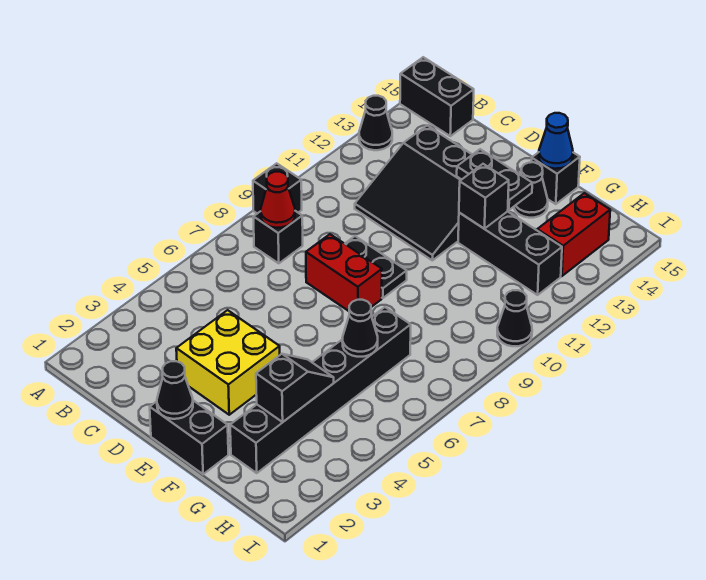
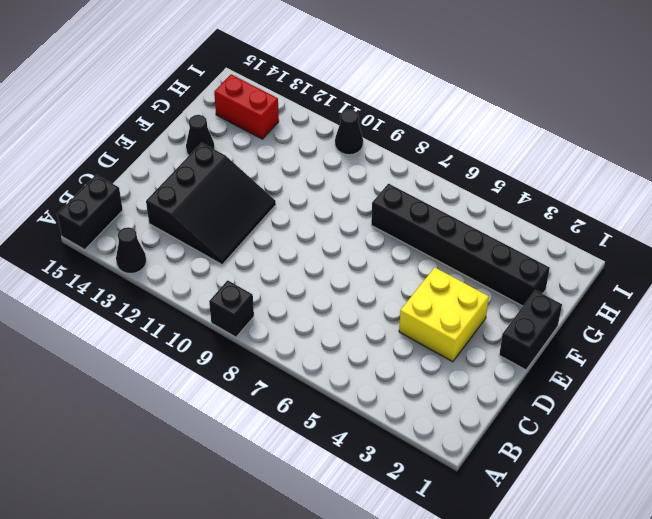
none -> black brick B8 level 1
none -> red brick D8:E8 level 1
none -> black plate D9:E9 level 1

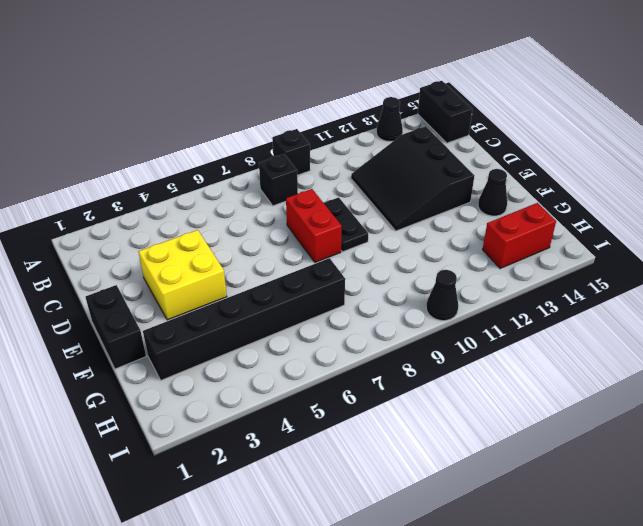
none -> black brick F12:H12 level 1
none -> black brick F15 level 1
none -> red cone B8 level 2

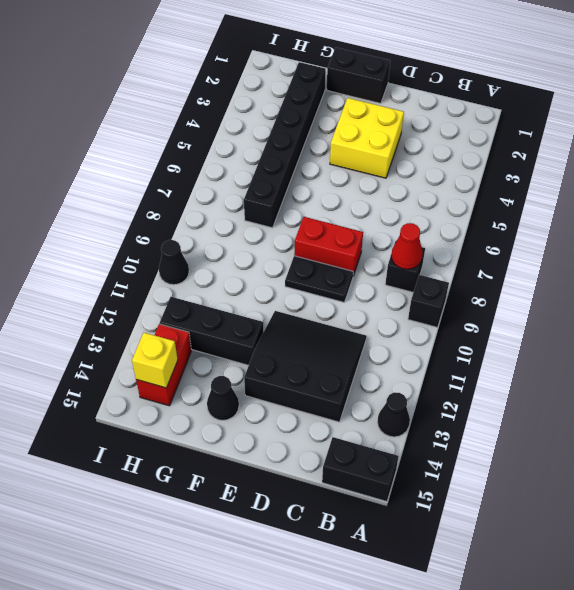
yellow brick H14 level 2 -> none
none -> black brick F15 level 1
none -> black cone E1 level 2
none -> black plate E13:F13 level 2

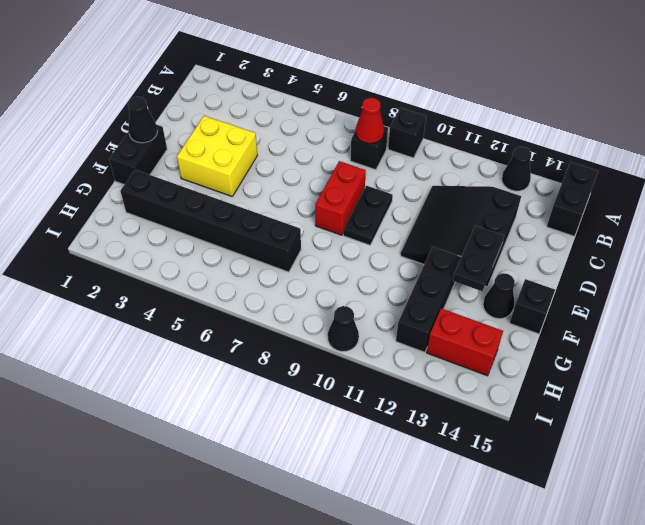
none -> black brick F12 level 2
none -> blue cone F15 level 2
none -> black slope G3:G4 level 2 top 3

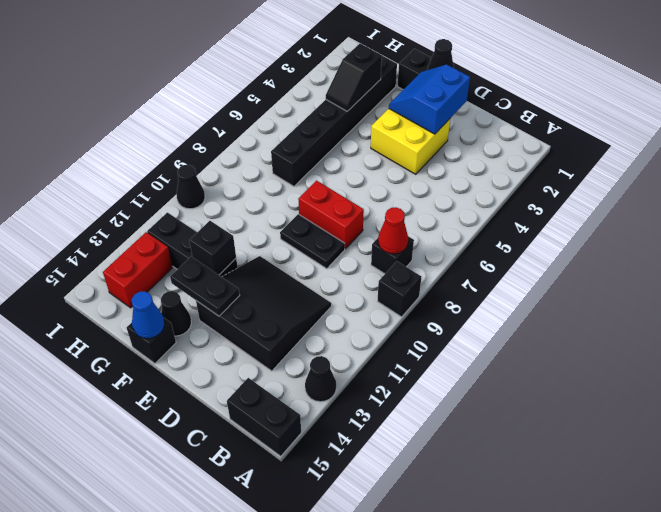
blue slope D2:E3 level 2 top D -> none
none -> black cone G6 level 2

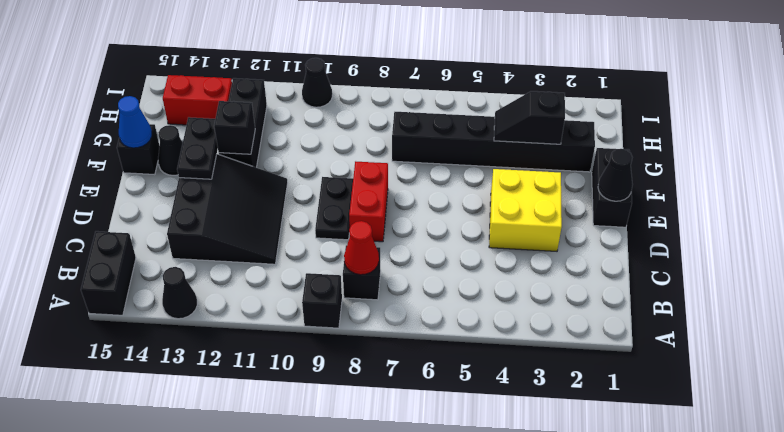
none -> black cone G6 level 2

